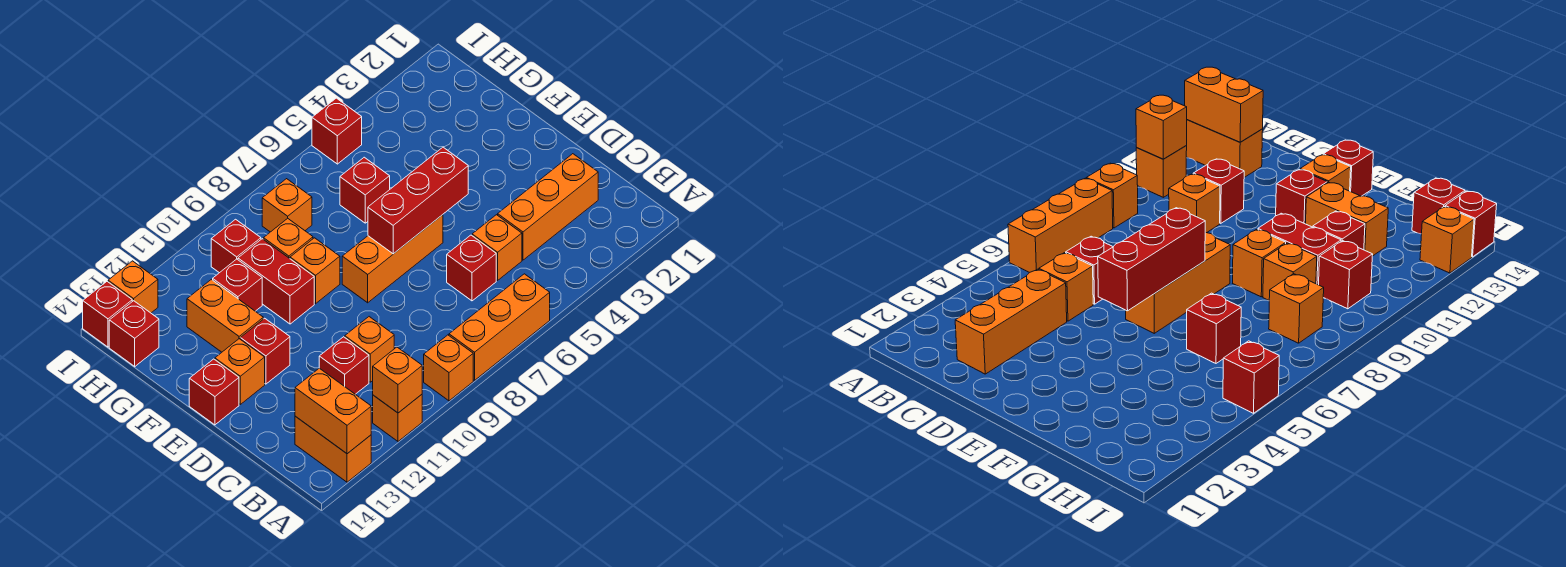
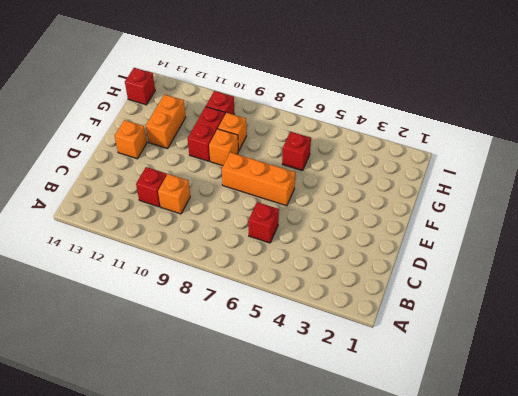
none -> orange brick A6:A8 level 1
none -> orange brick A9 level 1
none -> orange brick A11 level 1

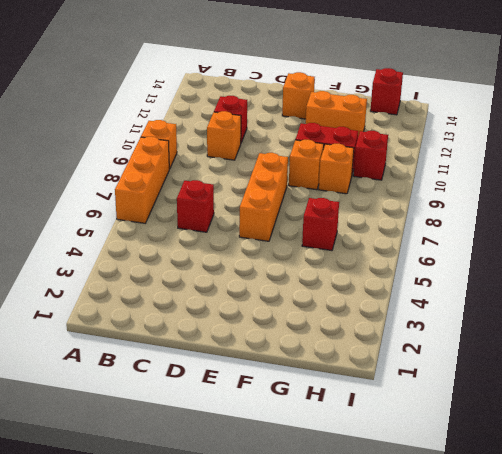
none -> orange brick A11 level 1
none -> orange brick A13:B13 level 1
none -> orange brick C2:C4 level 1

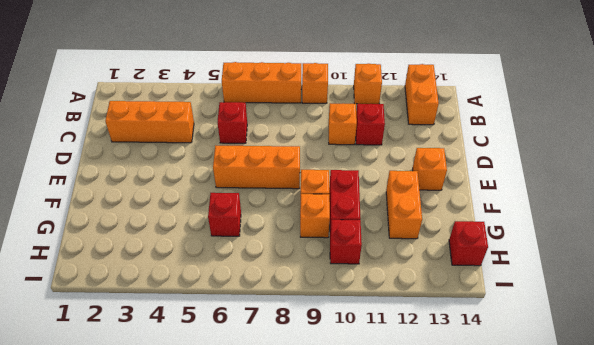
none -> orange brick C5 level 1
none -> red brick E12 level 1
none -> red brick E14 level 1

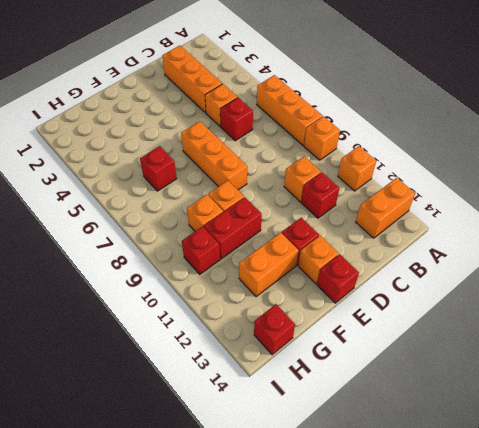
none -> red brick G11 level 1
none -> orange brick H8 level 1
none -> red brick I5 level 1

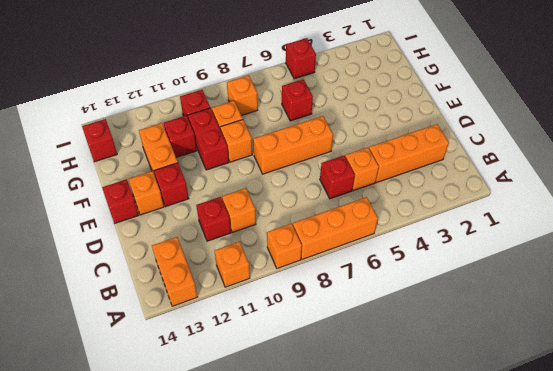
none -> orange brick I13 level 1
none -> red brick I14 level 1
none -> orange brick A11 level 2

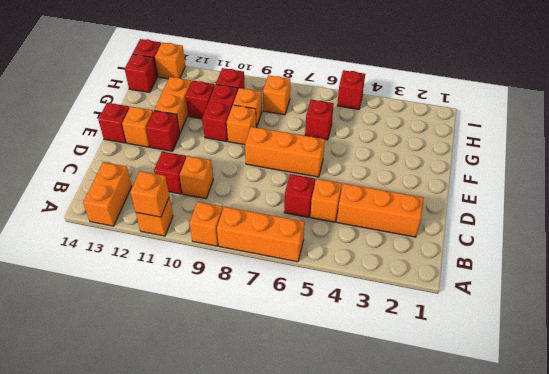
none -> orange brick A13:B13 level 2
none -> red brick E5:E7 level 2

